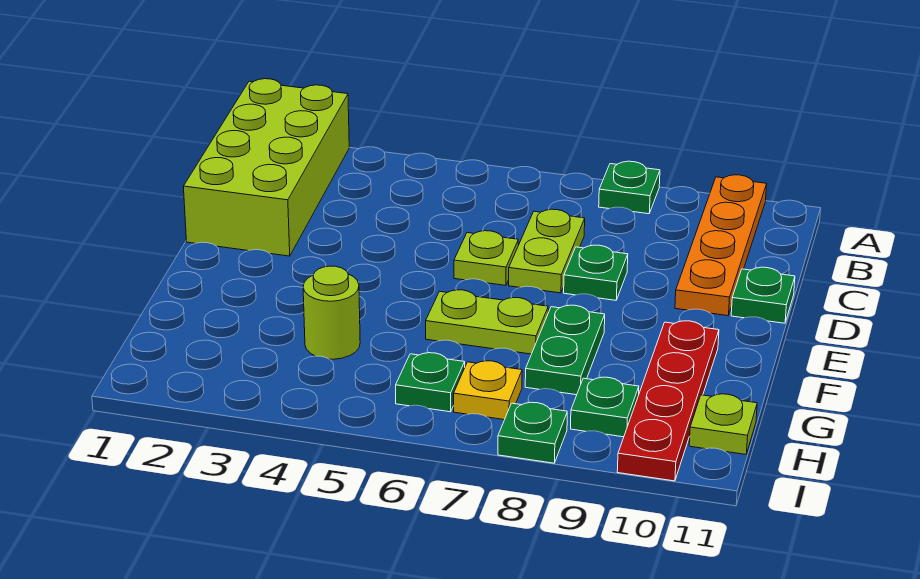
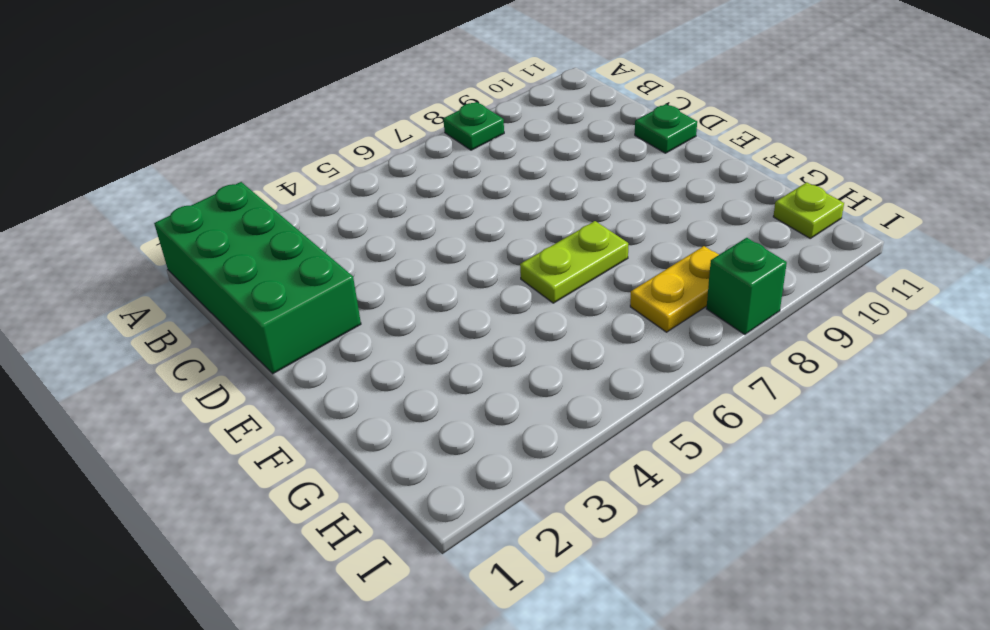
green brick A1:D2 level 1 -> lime brick A1:D2 level 1
yellow plate H7:H8 level 1 -> yellow plate H7 level 1
green brick I8 level 1 -> green plate I8 level 1
none -> orange plate A10:D10 level 1
none -> lime plate C7:D7 level 1
none -> lime plate D6 level 1

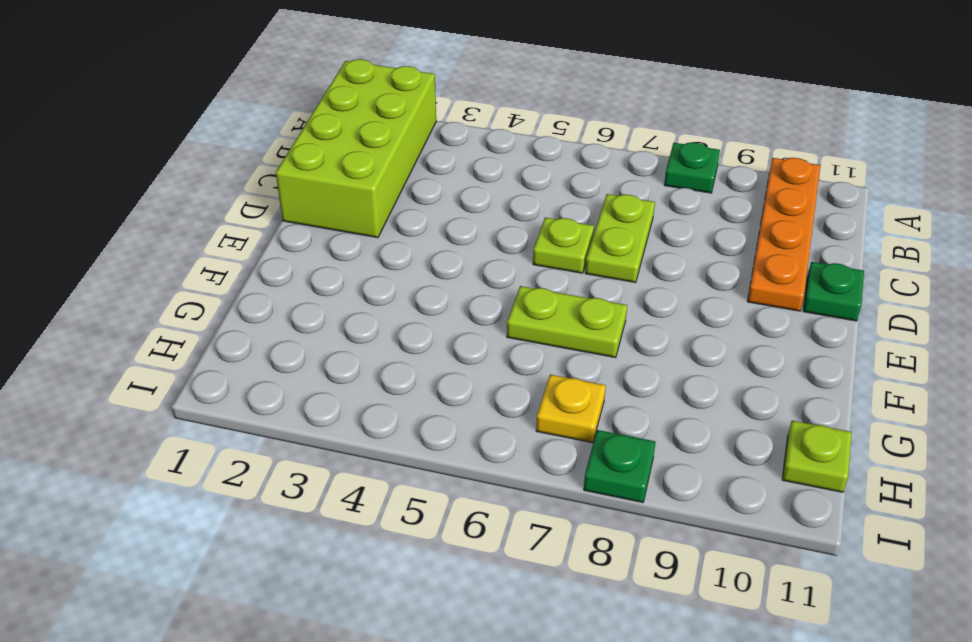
none -> green plate D8 level 1
none -> green plate F8:G8 level 1
none -> red plate F10:I10 level 1

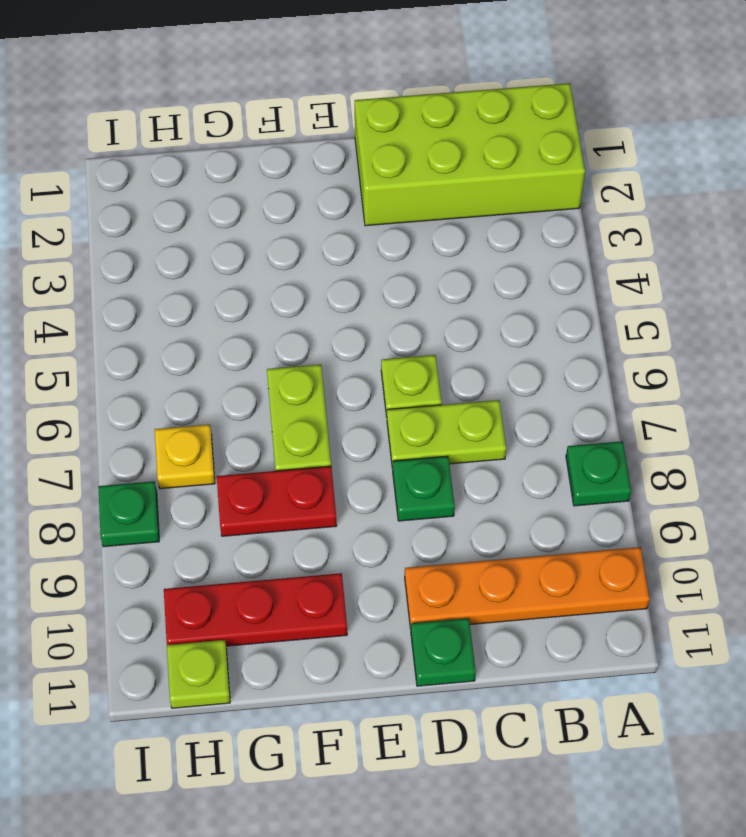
red plate F8:G8 level 1 -> green plate F8:G8 level 1
red plate F10:H10 level 1 -> red plate F10:I10 level 1
none -> lime round brick G4 level 1
none -> green plate H6 level 1
none -> green plate H9 level 1

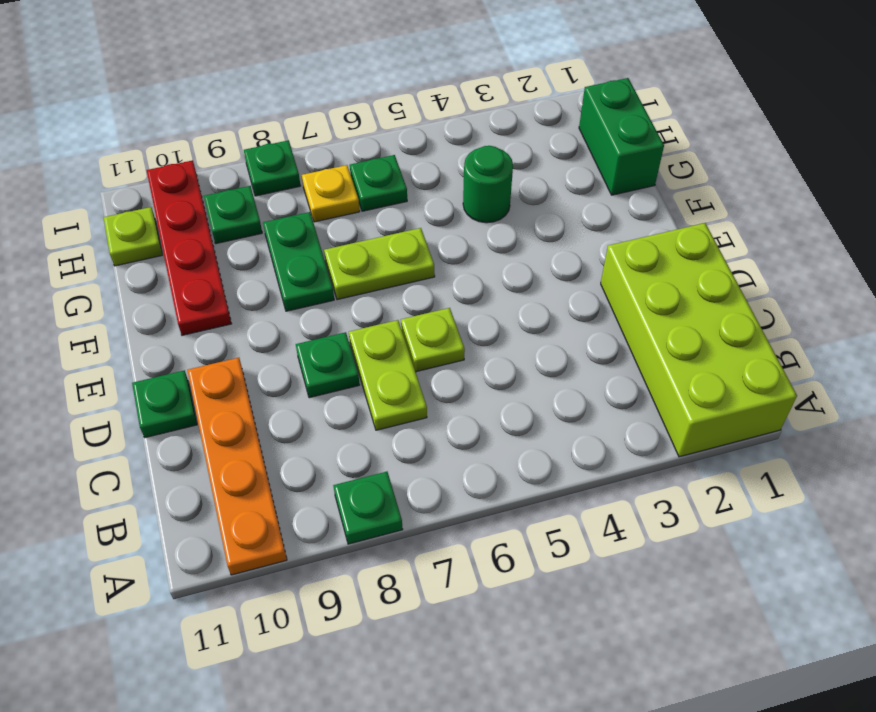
green brick G1:H1 level 1 -> none
green round brick G4 level 1 -> lime round brick G4 level 1

